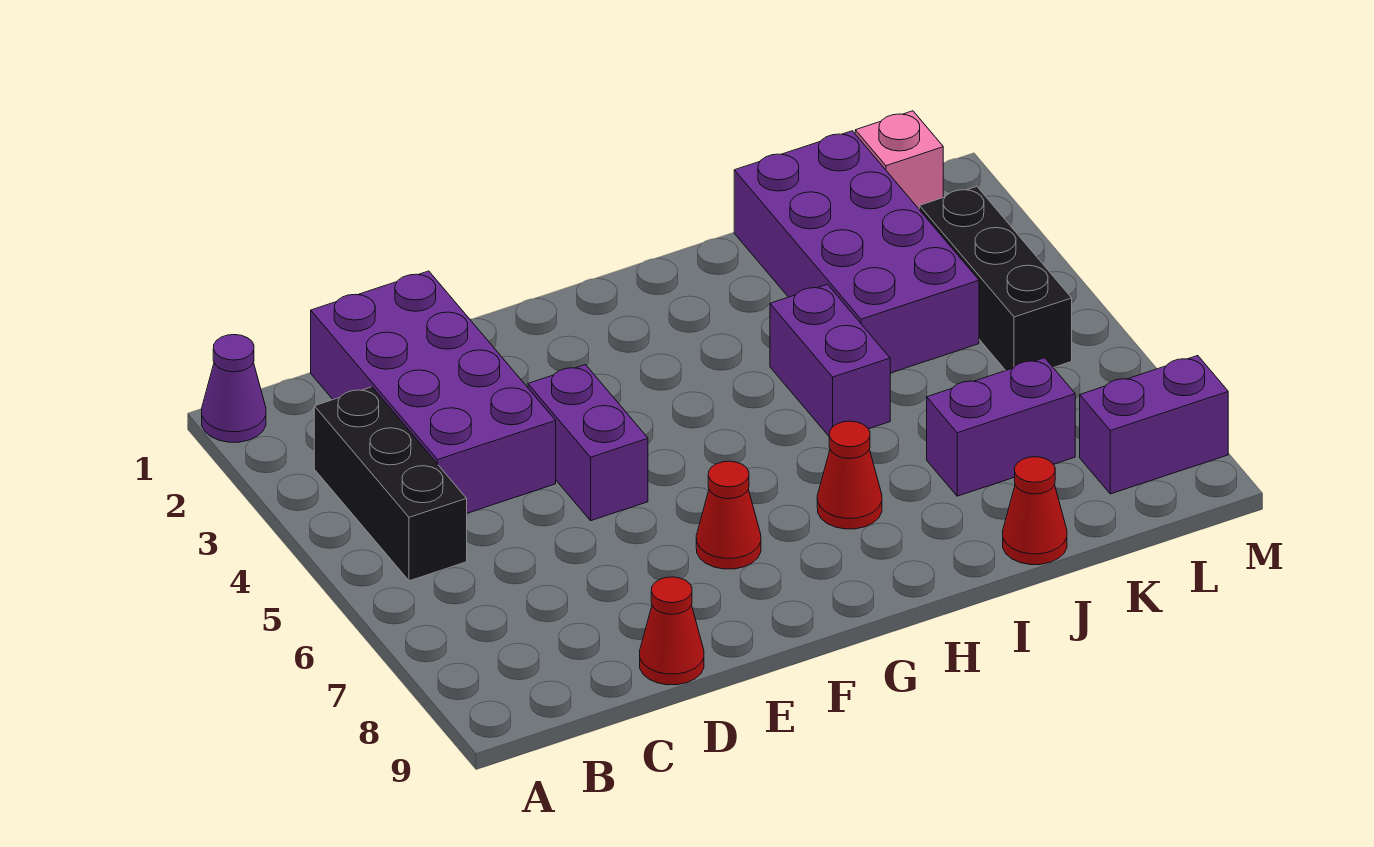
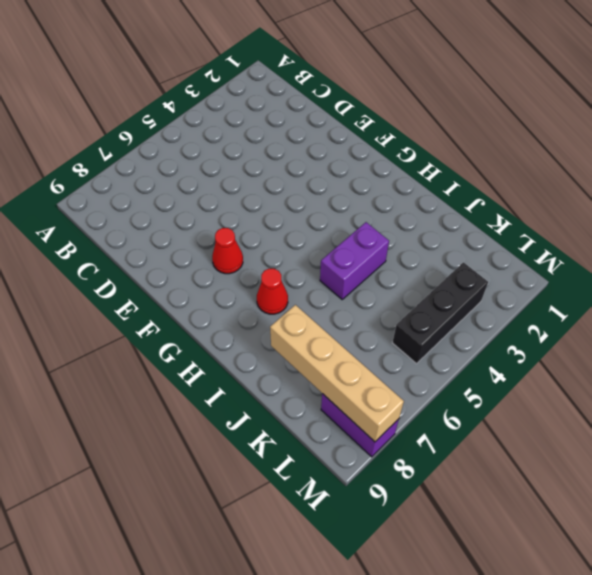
tan brick J8:M8 level 2 -> none
none -> purple cone A1 level 1
none -> black brick B3:B5 level 1
none -> purple brick C1:D4 level 1

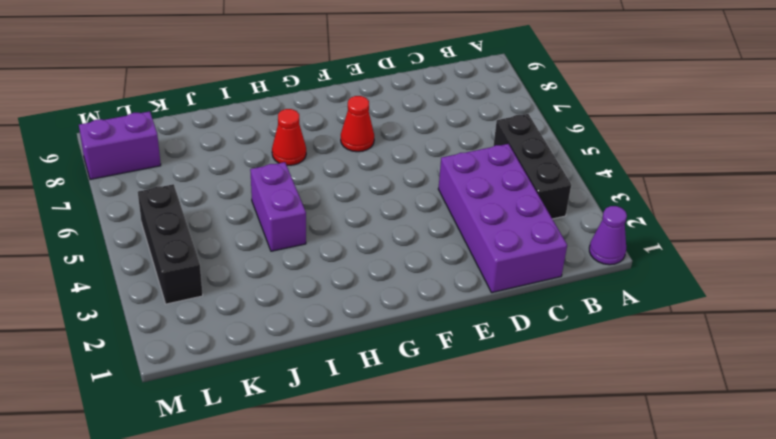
none -> red cone D9 level 1
none -> purple brick E4:E5 level 1
none -> purple brick J1:K4 level 1

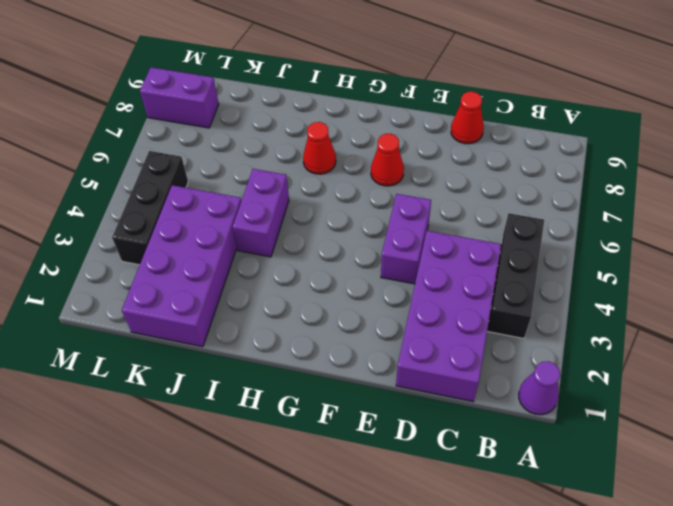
none -> purple brick J7:K7 level 1
none -> red cone J9 level 1
none -> pink brick L1 level 1

